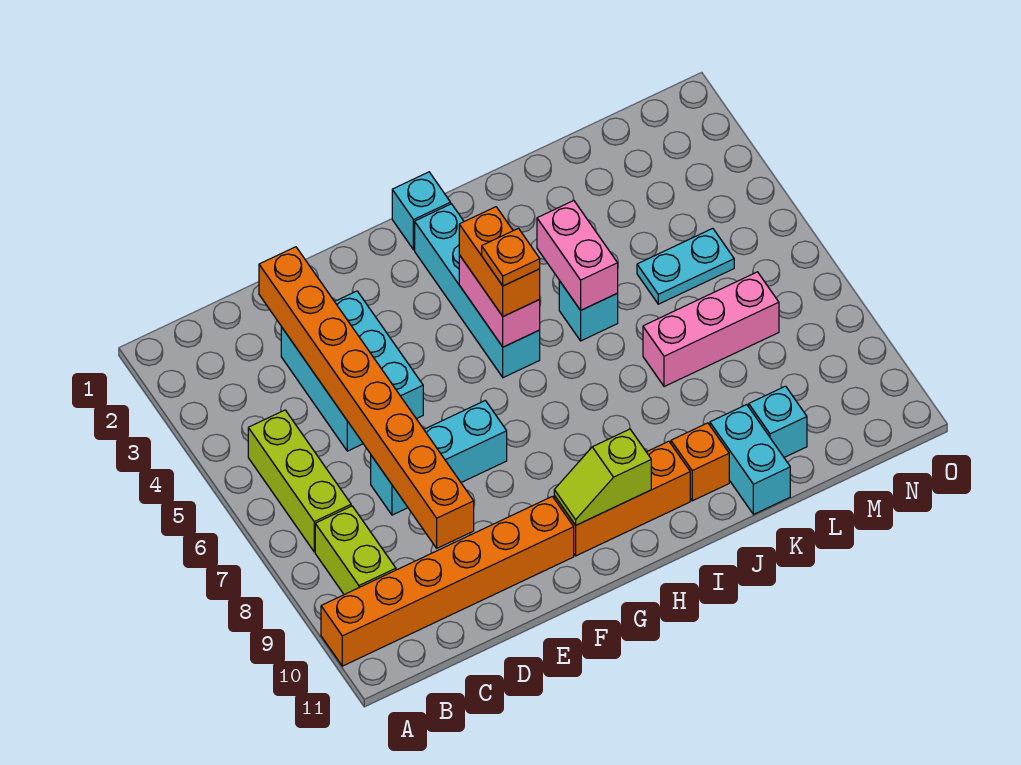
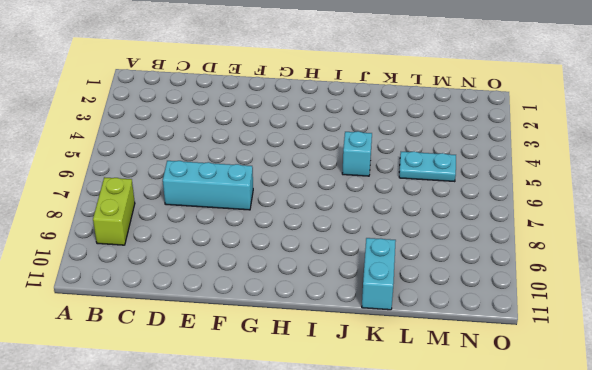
none -> orange brick A10:F10 level 1
none -> lime brick B5:B7 level 1
none -> cyan brick D3:E5 level 1

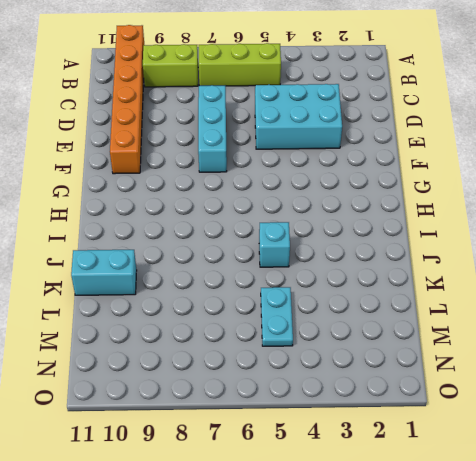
none -> orange brick G10:I10 level 1
none -> cyan brick H1 level 1
none -> cyan brick H2:H5 level 1

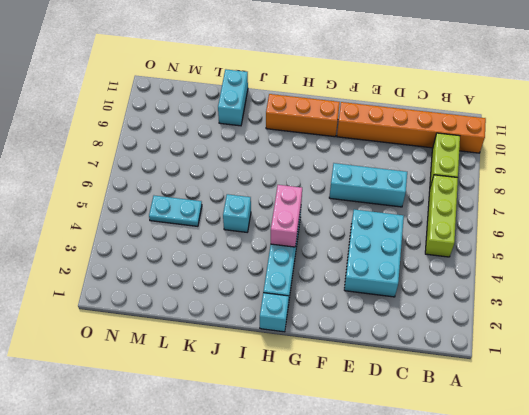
none -> orange brick J10 level 1
none -> pink brick K7:M7 level 1
none -> cyan brick L10 level 1

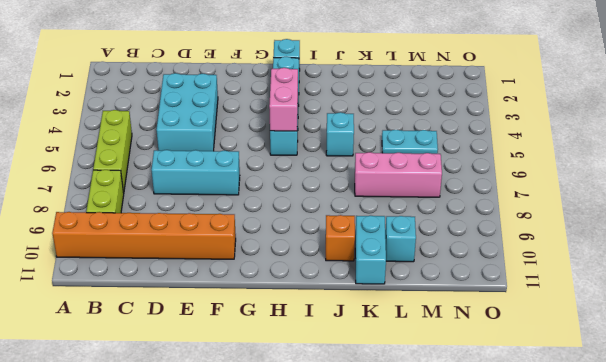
none -> orange brick G10:I10 level 1
none -> orange brick D2:D9 level 2
none -> lime slope G10:H10 level 2 top H

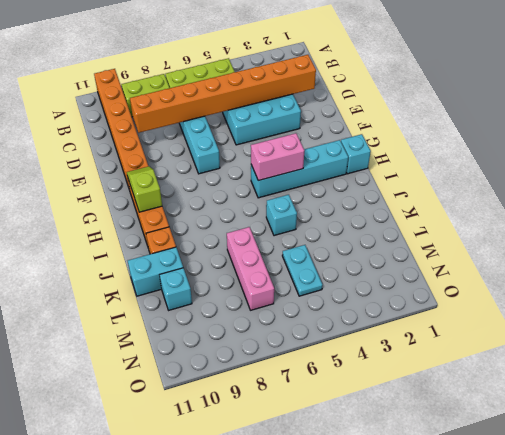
none -> pink brick J4:J5 level 2
none -> orange brick H4:H5 level 3
none -> orange plate H5 level 4

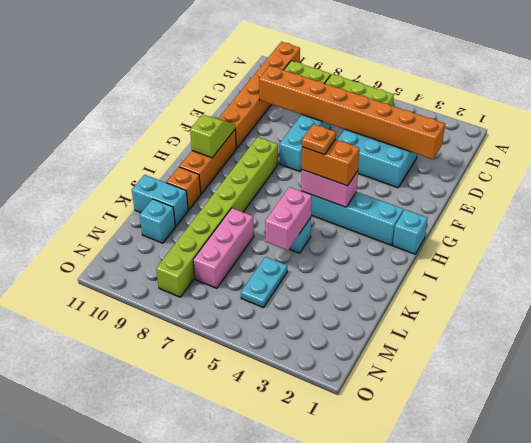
lime brick G8:N8 level 1 -> none
pink brick J5:K5 level 2 -> pink brick J4:J5 level 2

